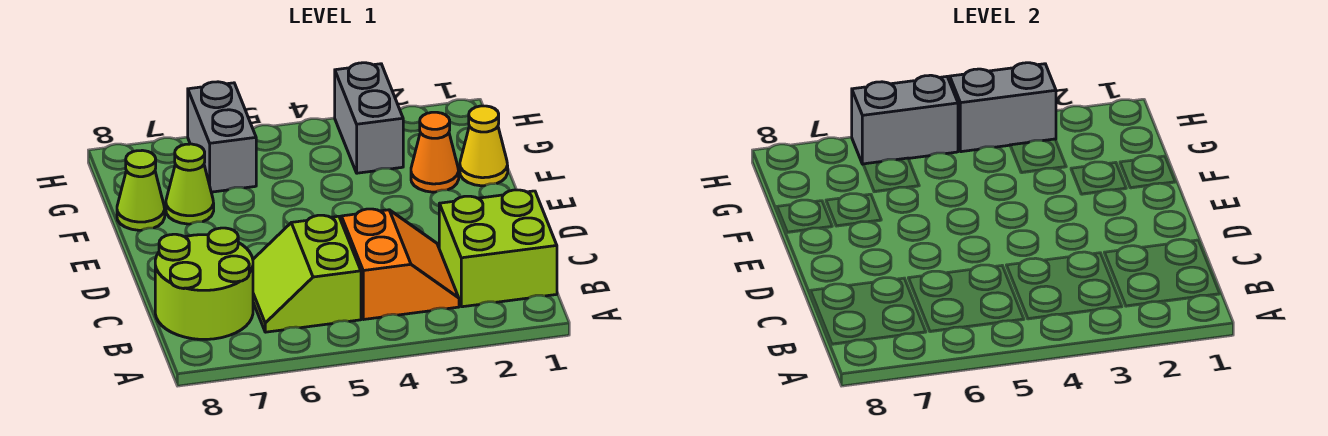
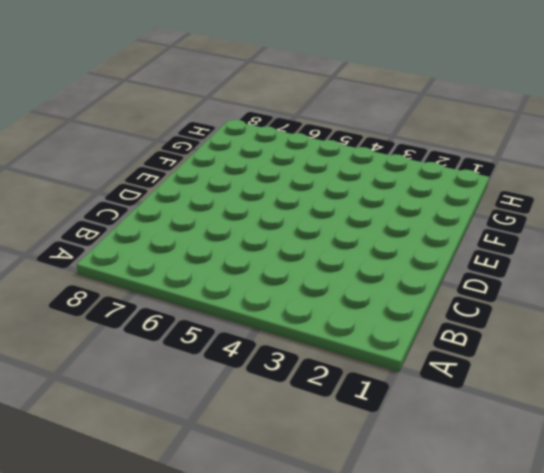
none -> lime brick B1:C2 level 1
none -> orange slope B3:C4 level 1 top 4
none -> lime slope B5:C6 level 1 top 5

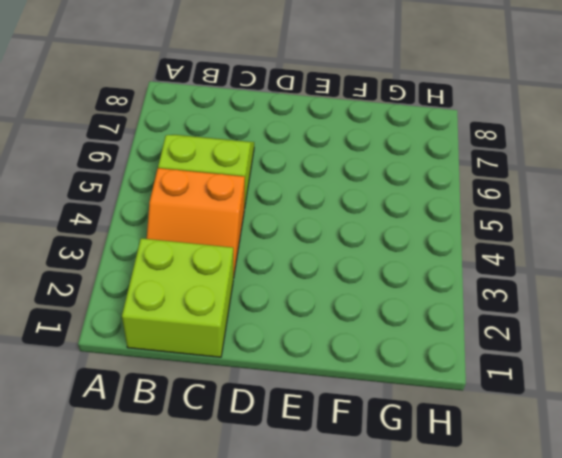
none -> lime round brick B7:C8 level 1
none -> yellow cone F1 level 1
none -> orange cone F2 level 1

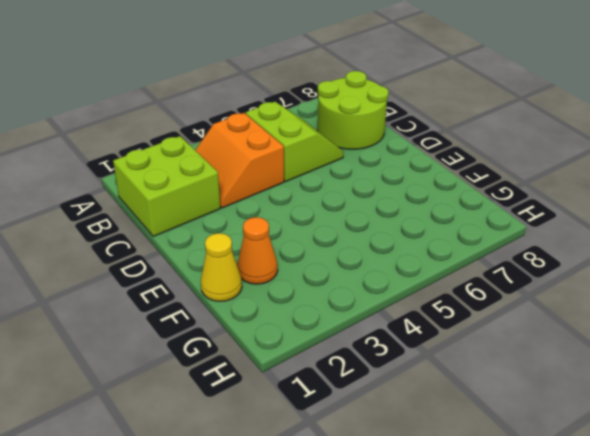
none -> lime cone F7 level 1
none -> lime cone F8 level 1
none -> grey brick G3:H3 level 1

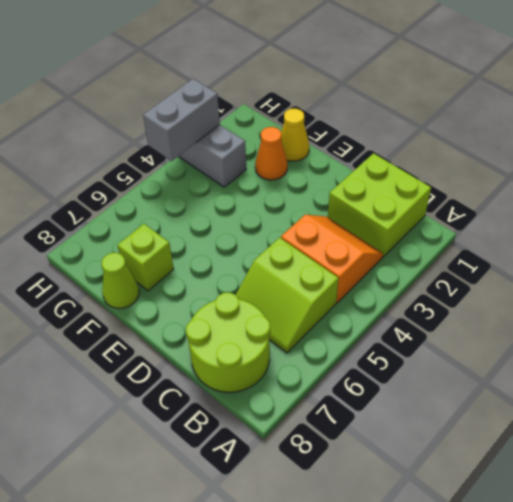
lime brick F7 level 1 -> lime cone F7 level 1
none -> grey brick G6:H6 level 1
none -> grey brick H5:H6 level 2

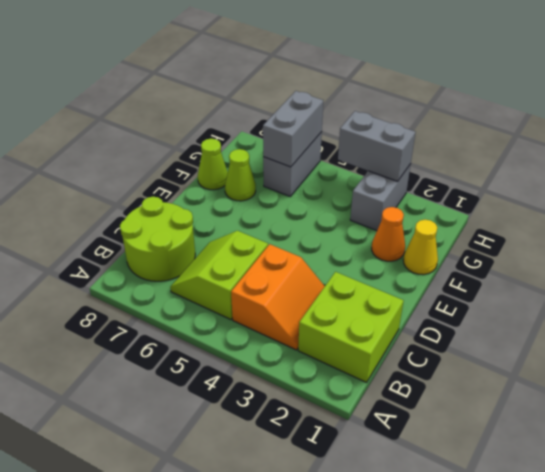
grey brick G6:H6 level 2 -> grey brick H5:H6 level 2

